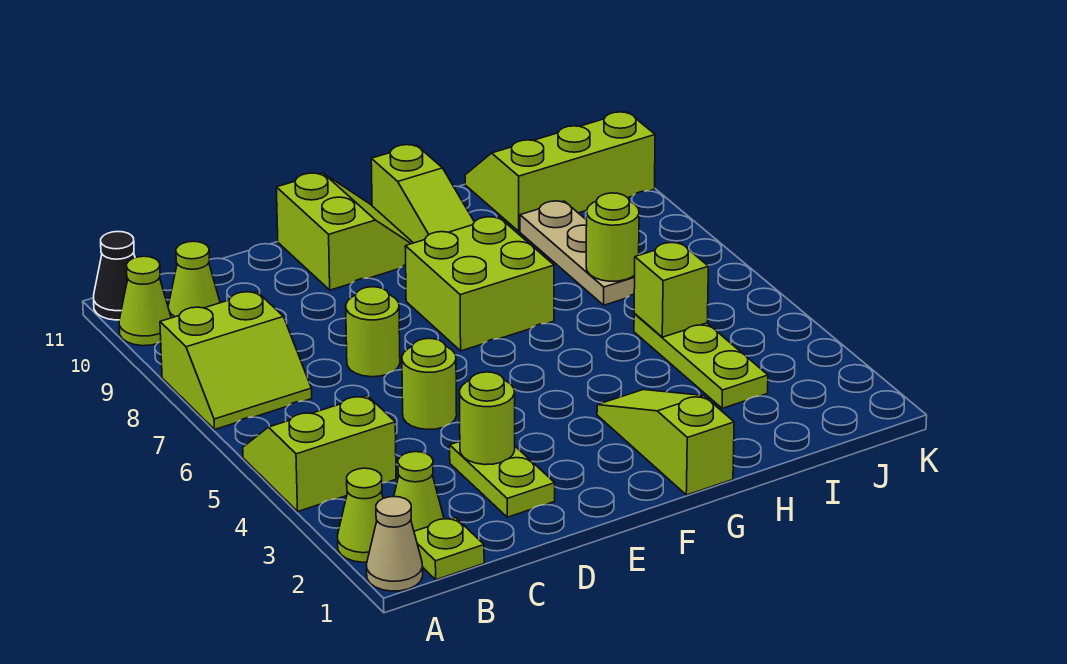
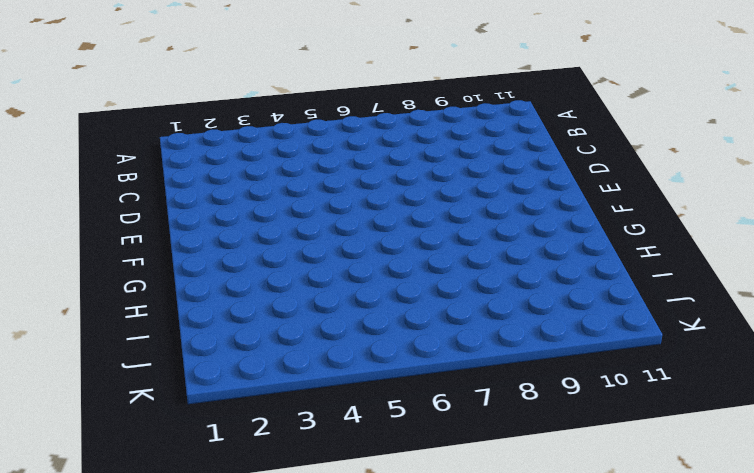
none -> tan cone A1 level 1
none -> lime cone A2 level 1
none -> lime slope A4:B5 level 1 top 4

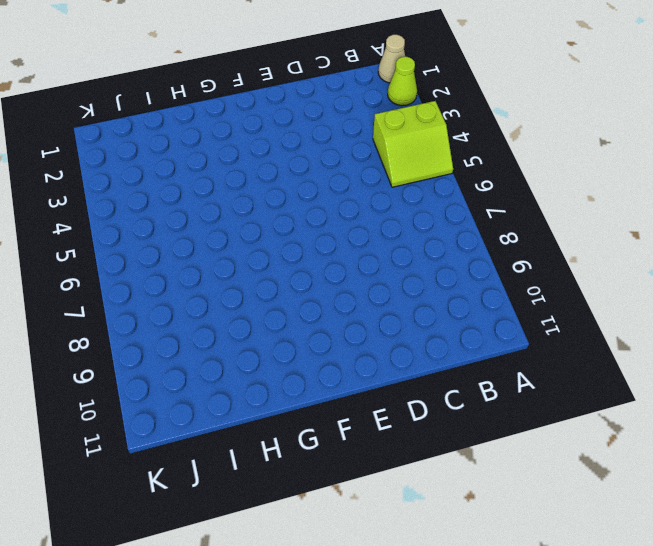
none -> lime slope A7:B8 level 1 top 8
none -> lime cone A10 level 1
none -> black cone A11 level 1

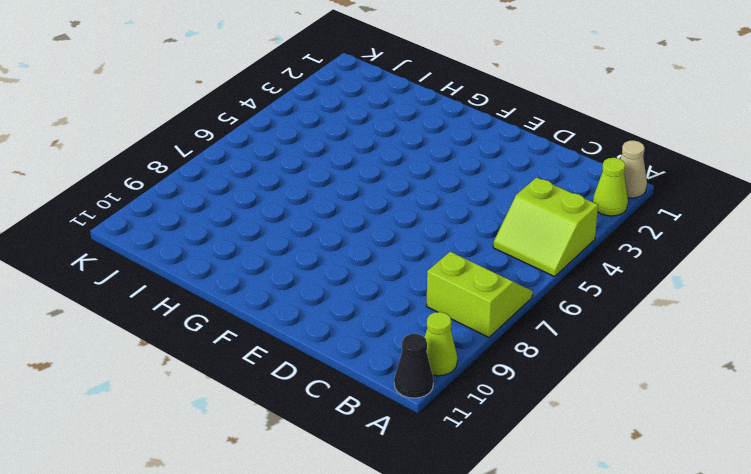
none -> lime plate B1 level 1
none -> lime cone B2 level 1
none -> lime cone B10 level 1

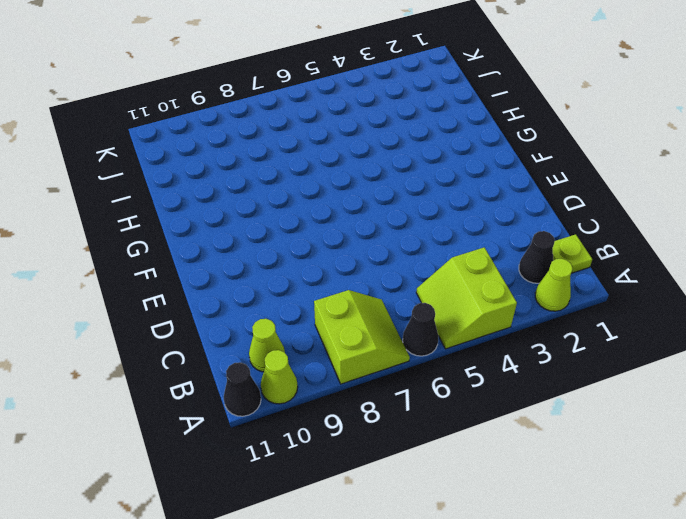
black cone A6 level 1 -> none
black cone B2 level 1 -> lime cone B2 level 1
none -> tan cone A1 level 1
none -> lime plate D2:D3 level 1
none -> lime round brick D5 level 1

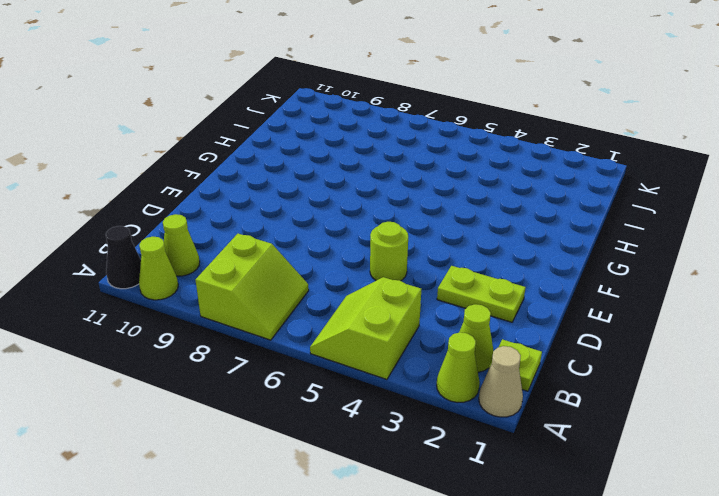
none -> lime round brick D7 level 1
none -> lime slope E10:F11 level 1 top E
none -> lime brick F7:G8 level 1

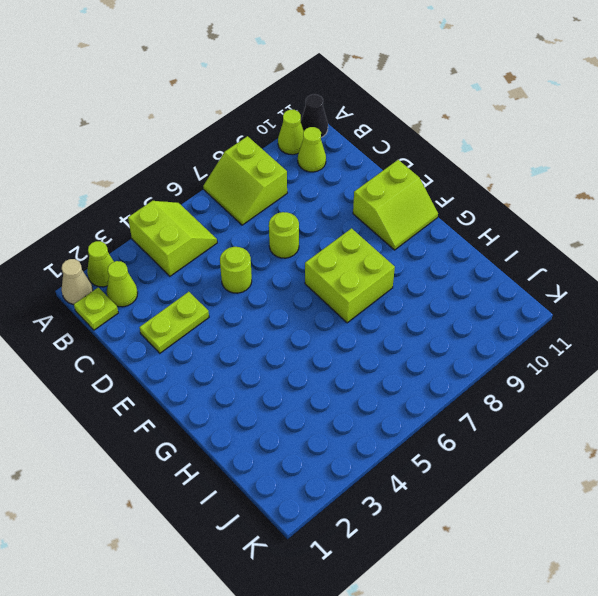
none -> lime slope G1:G3 level 1 top 1
none -> lime slope G9:G11 level 1 top 11
none -> lime plate I3:I5 level 1

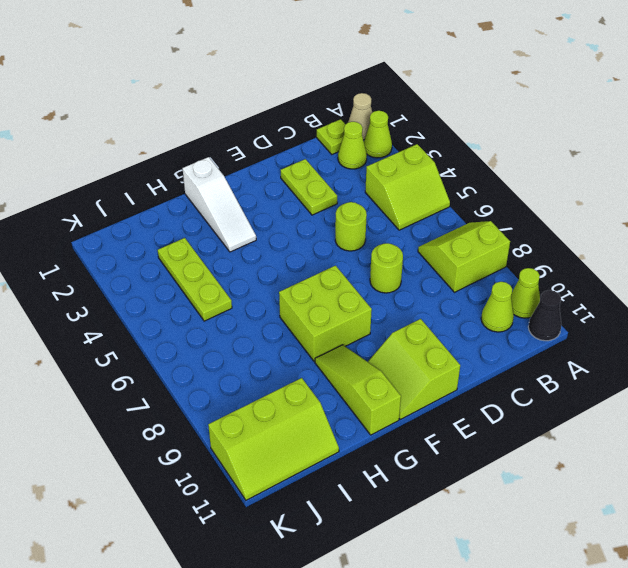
white slope G1:G3 level 1 top 1 -> lime slope G1:G3 level 1 top 1
none -> tan plate I7:I9 level 1
none -> lime round brick D3 level 2
none -> lime brick I5 level 2

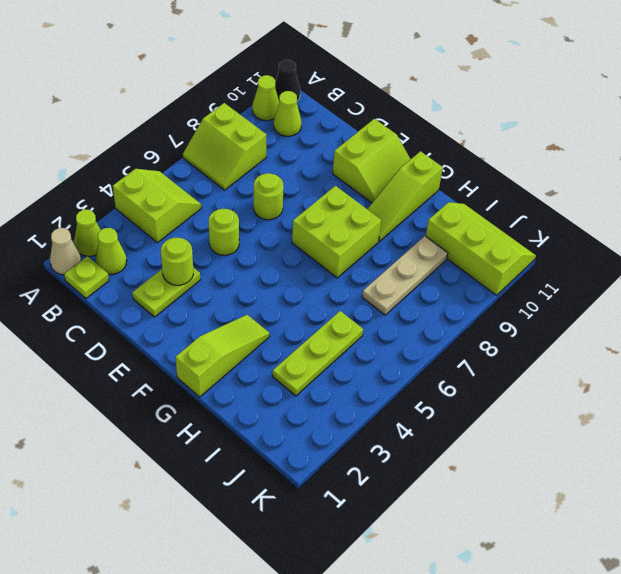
none -> lime brick I5 level 2
none -> lime round brick I7 level 2

